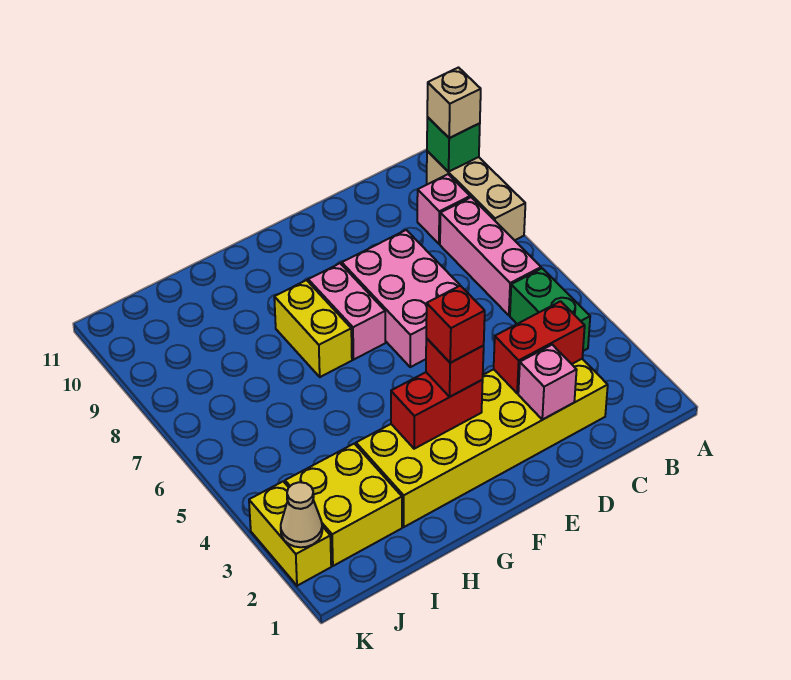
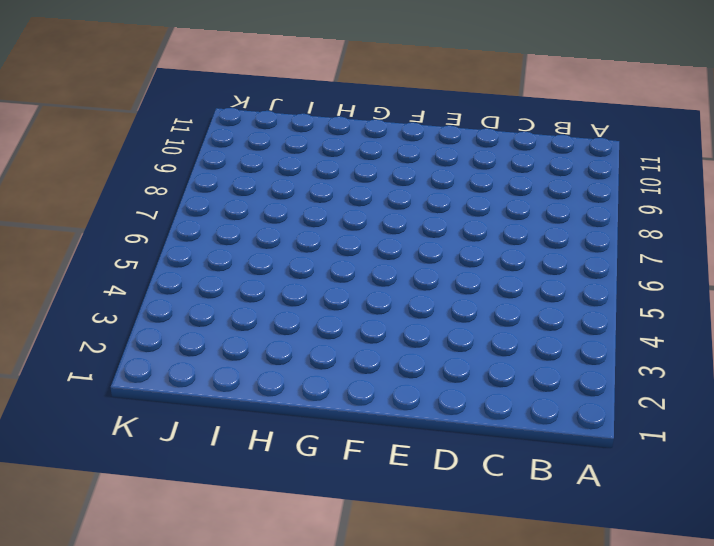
none -> tan brick A8:A10 level 1
none -> green brick B4:B5 level 1
none -> pink brick B6:B8 level 1

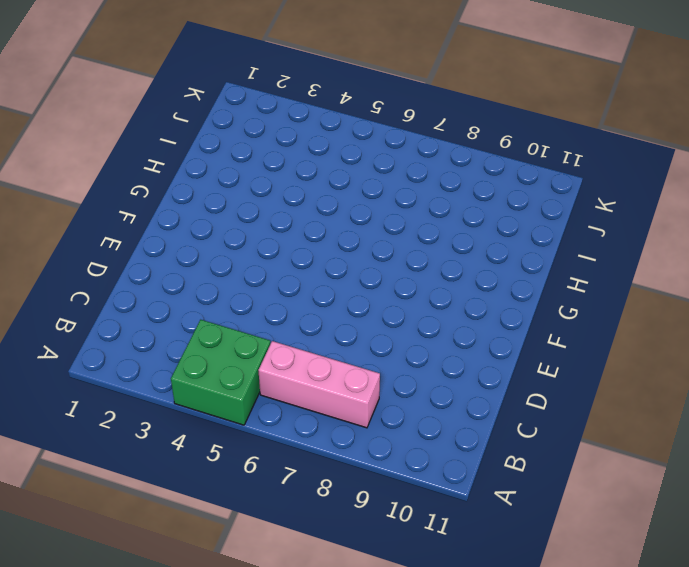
green brick A4:B5 level 1 -> green brick B4:B5 level 1
none -> tan brick A8:A10 level 1
none -> pink brick B9 level 1
none -> yellow brick C2:H3 level 1

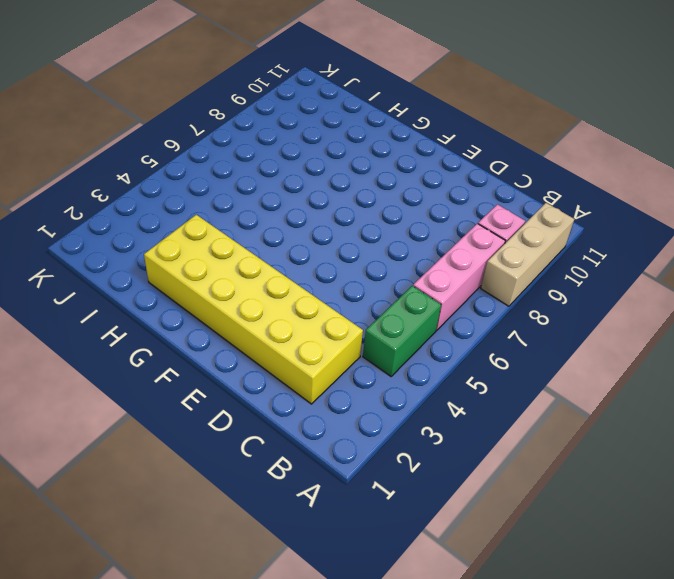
none -> pink brick D6:E8 level 1
none -> pink brick F7:F8 level 1
none -> yellow brick G7:G8 level 1

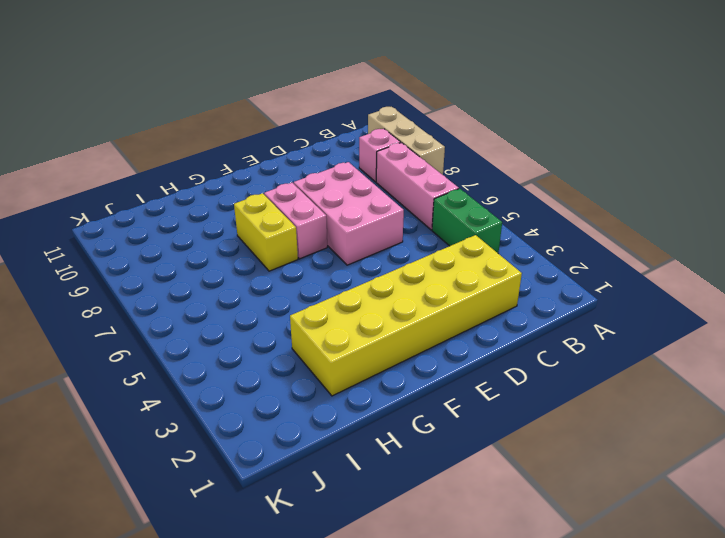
none -> yellow brick I2:J3 level 1
none -> yellow brick K2:K3 level 1
none -> green brick A10 level 2

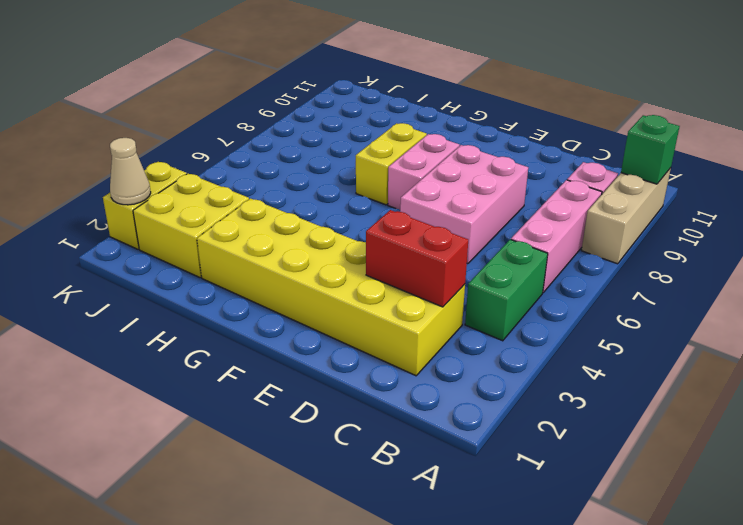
none -> pink brick D2 level 2
none -> red brick F3:G3 level 2
none -> tan brick A10 level 3

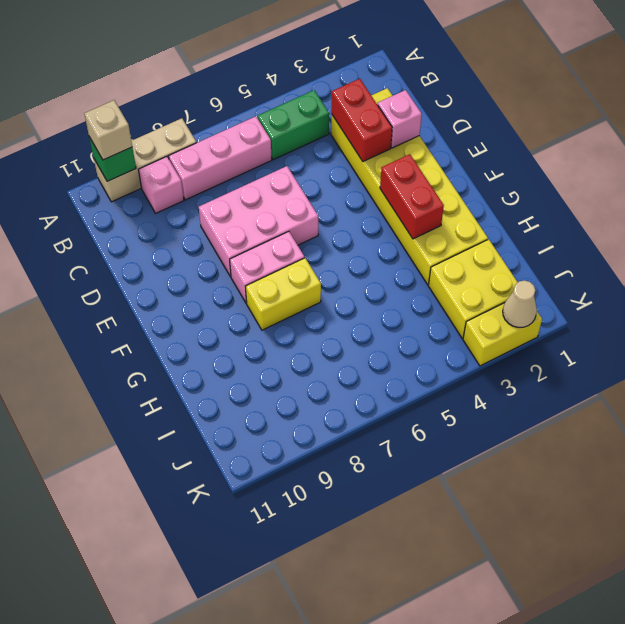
none -> red brick F3 level 3
none -> red brick F3 level 4

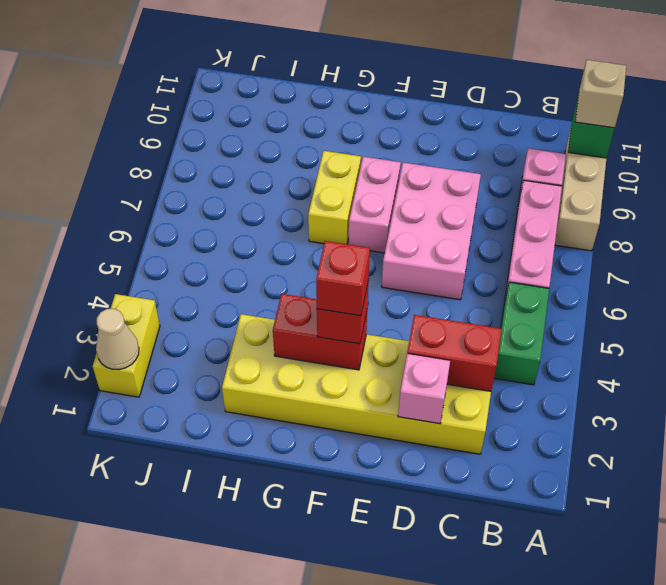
none -> yellow brick I2:J3 level 1

